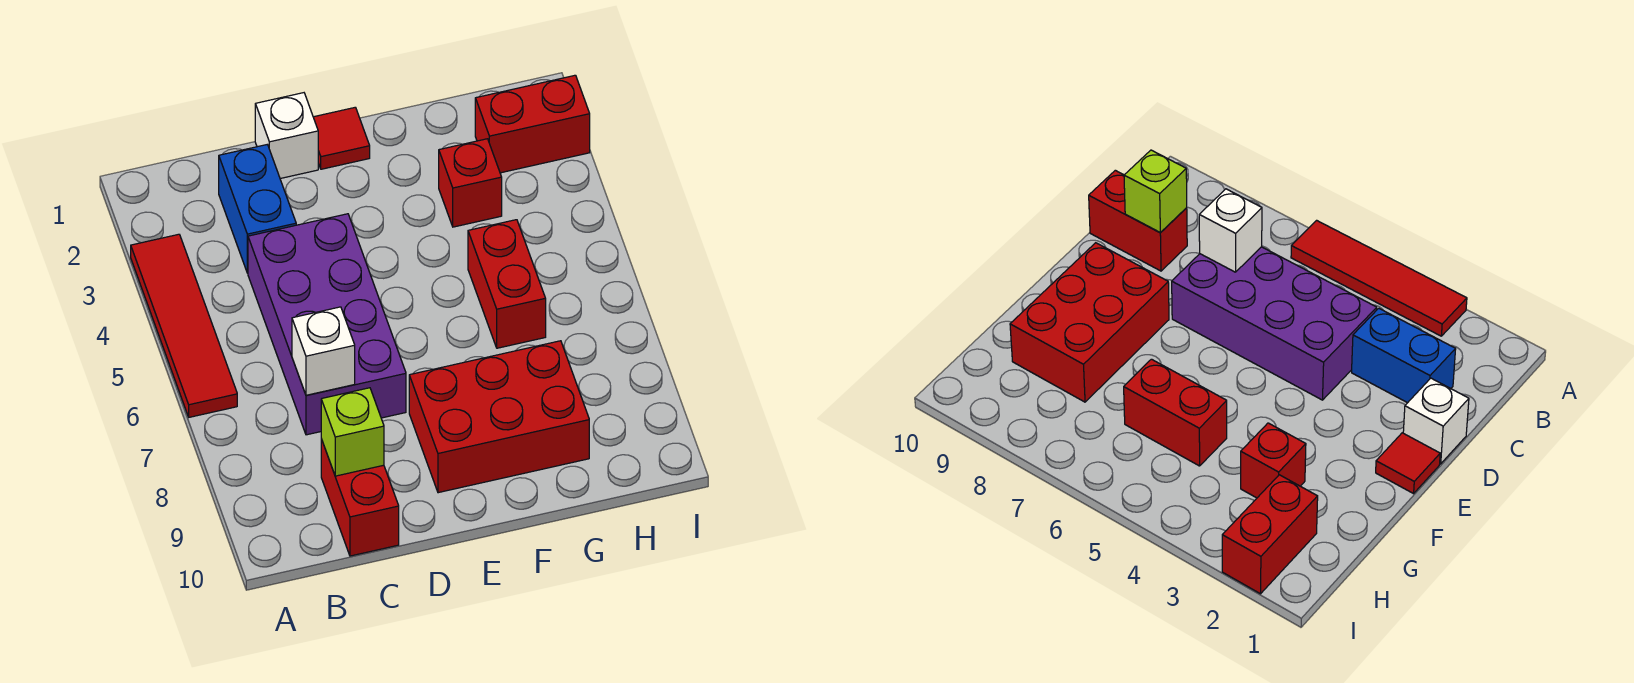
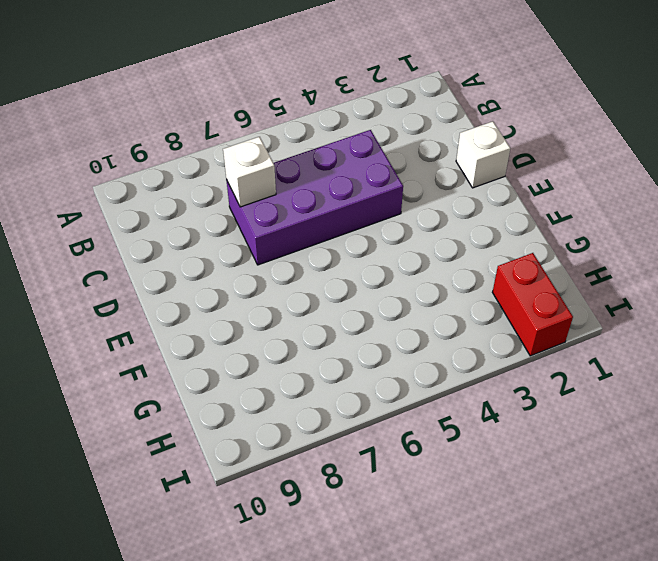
none -> red tile A3:A6 level 1
none -> blue brick C2:C3 level 1
none -> red brick C9:C10 level 1

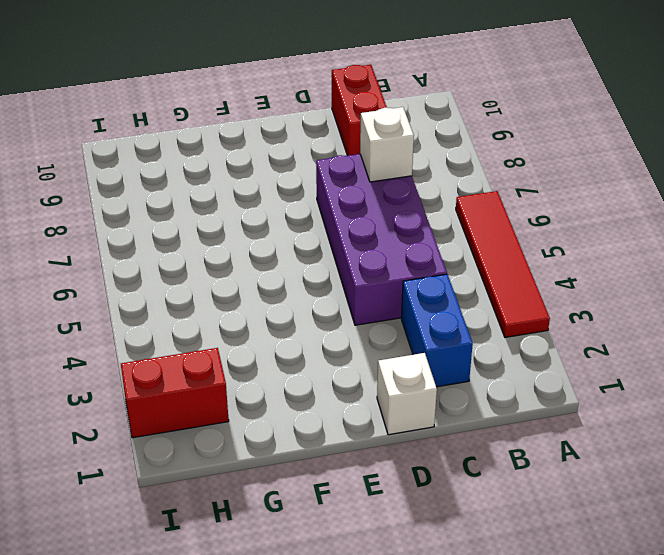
none -> red tile E1 level 1
none -> red brick E8:G9 level 1
none -> red brick G3 level 1

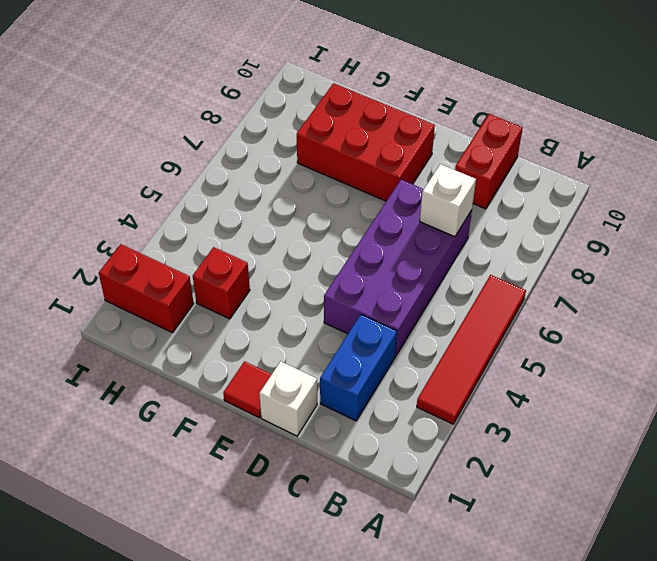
none -> red brick G5:G6 level 1
none -> lime brick C9 level 2

